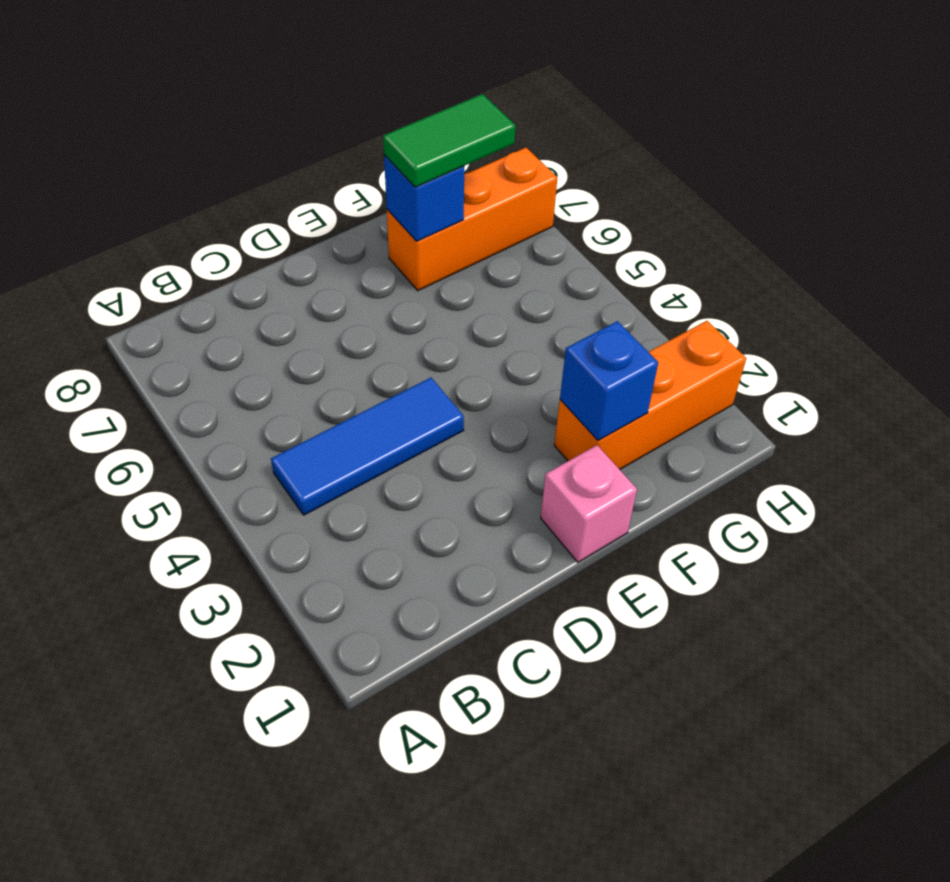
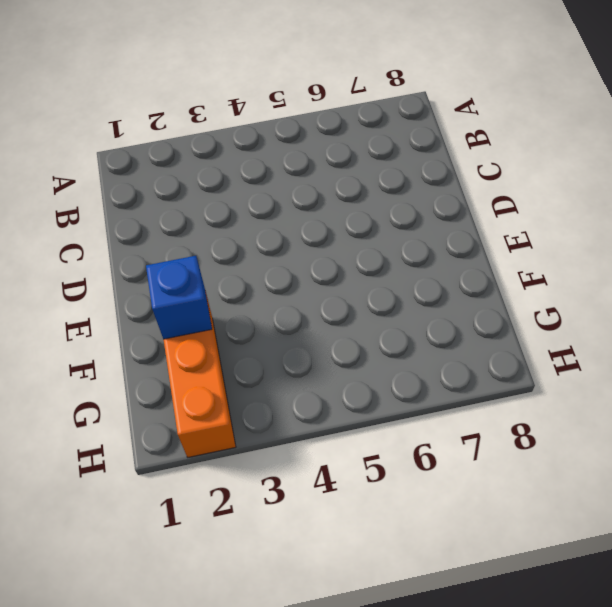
none -> blue tile B4:D4 level 1
none -> pink brick E1 level 1

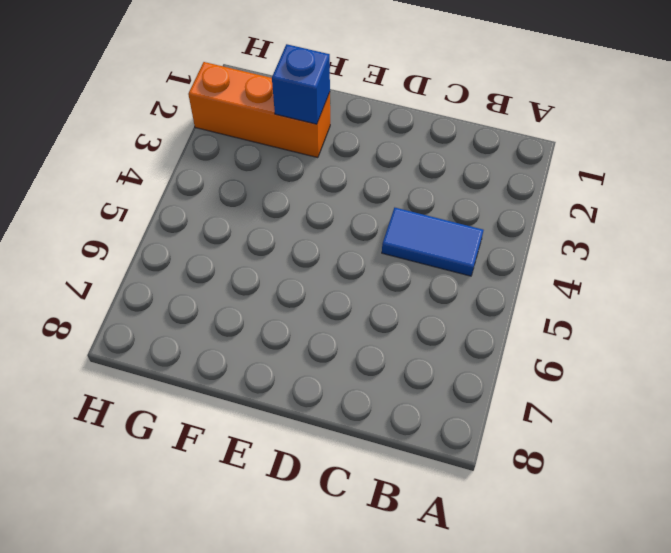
blue tile B4:C4 level 1 -> blue tile B4:D4 level 1
none -> pink brick E1 level 1
none -> orange brick F7:H7 level 1

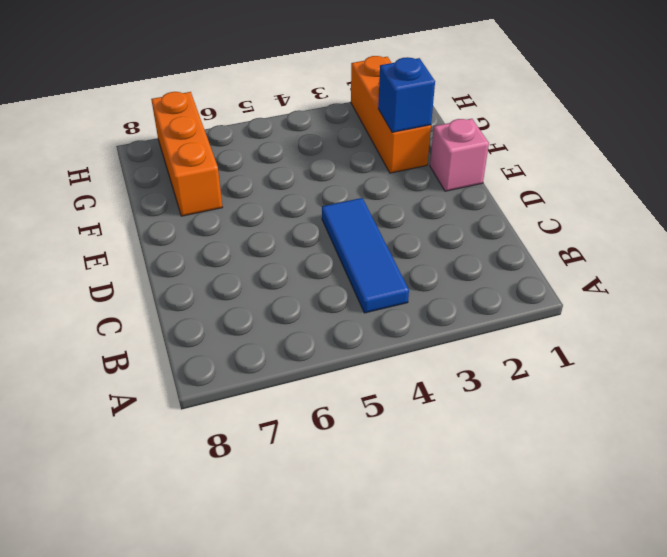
none -> blue brick F7 level 2
none -> green tile F7:G7 level 3

